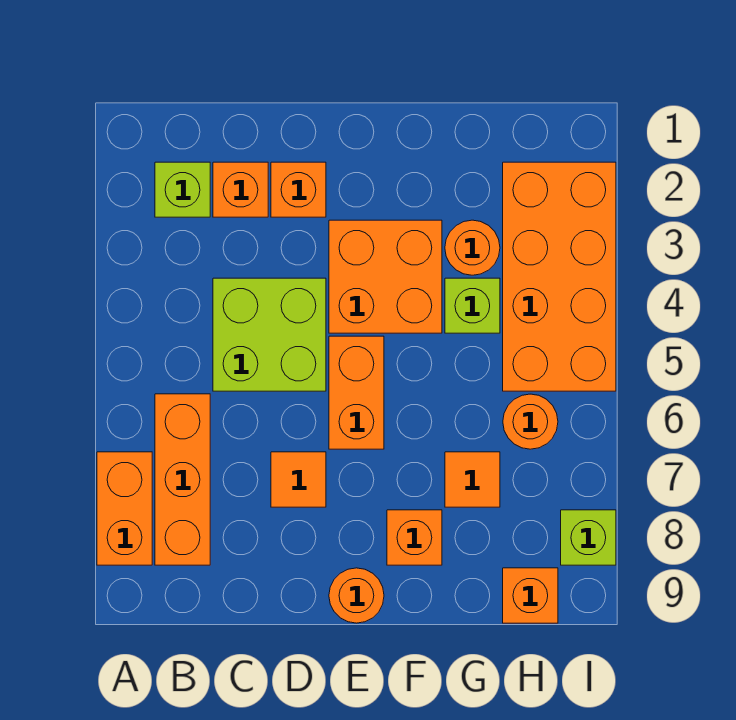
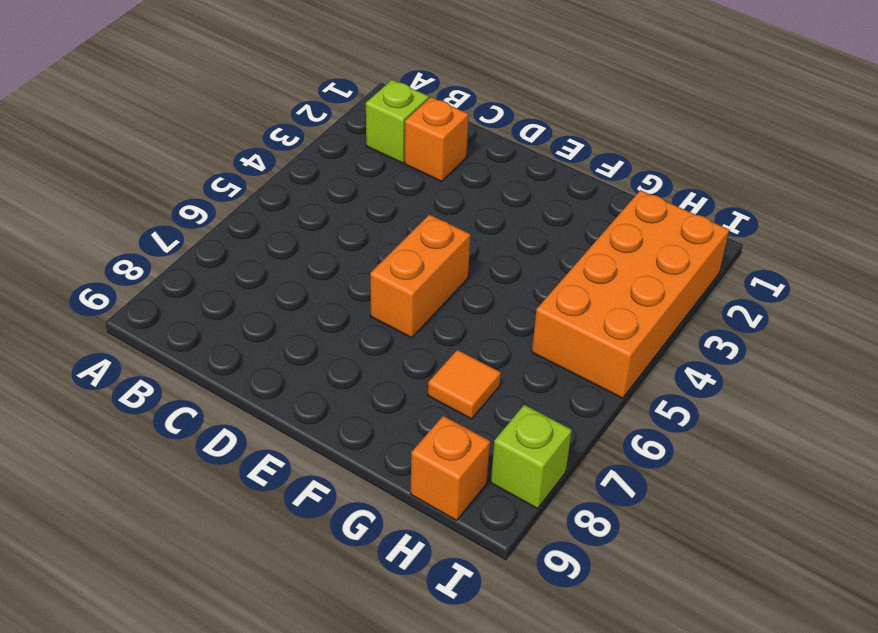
none -> orange brick A7:A8 level 1
none -> orange brick B6:B8 level 1
none -> lime brick C4:D5 level 1

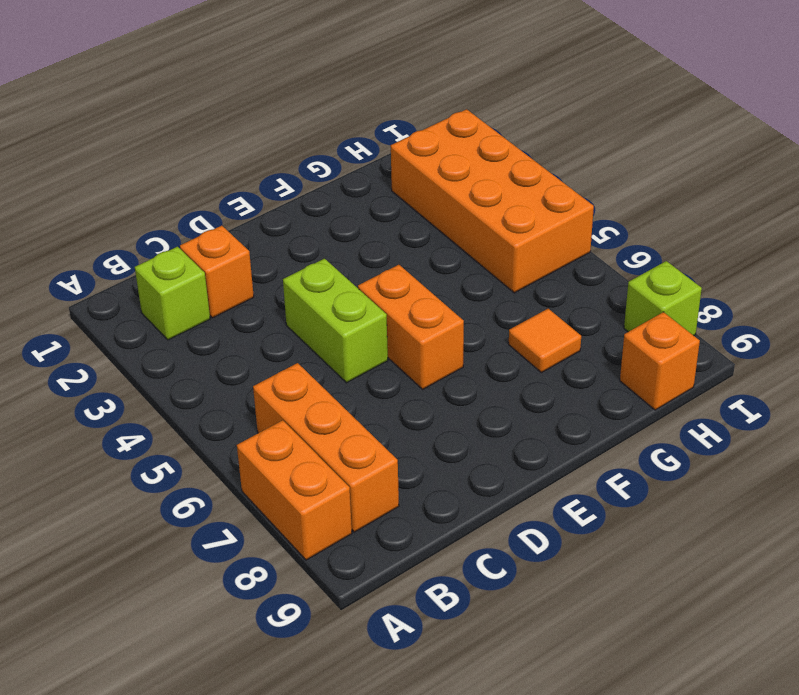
lime brick D4:D5 level 1 -> lime brick C4:D5 level 1
none -> orange brick D2 level 1
none -> orange tile D7 level 1
none -> orange brick E3:F4 level 1

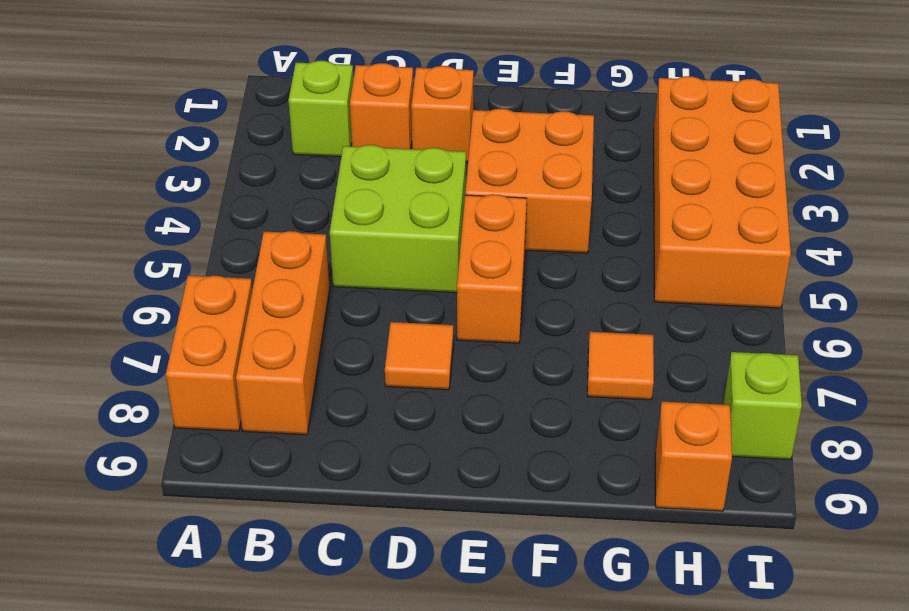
none -> orange round brick E9 level 1
none -> orange brick F8 level 1
none -> orange round brick G3 level 1

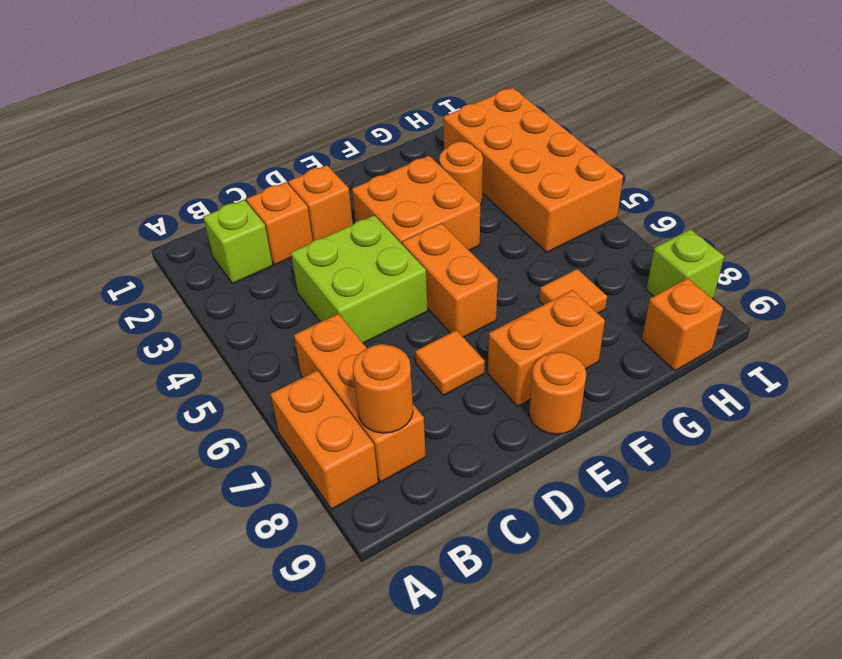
orange round brick B8 level 2 -> orange round brick H6 level 1
orange brick E8:F8 level 1 -> orange brick F8 level 1
none -> lime brick G4 level 1

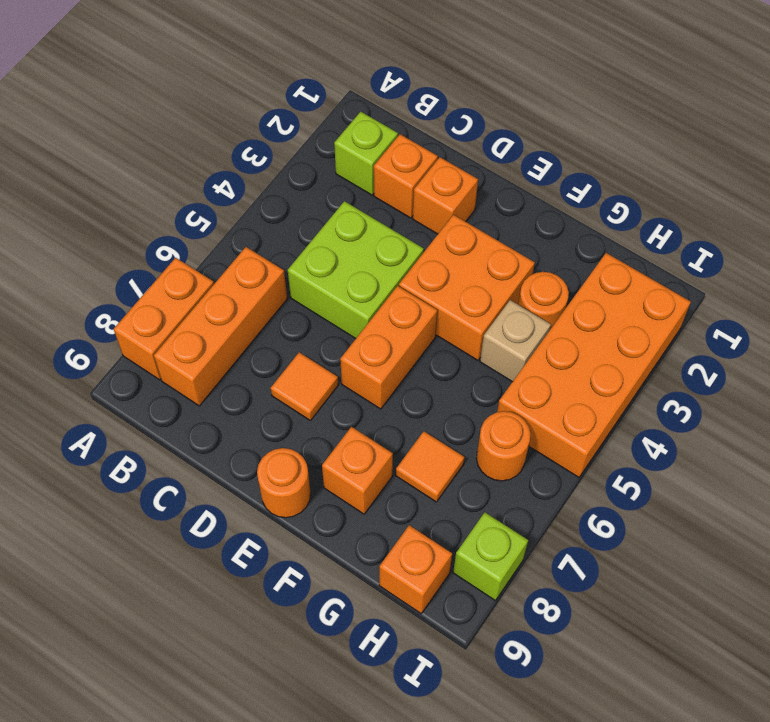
tan brick G4 level 1 -> lime brick G4 level 1

